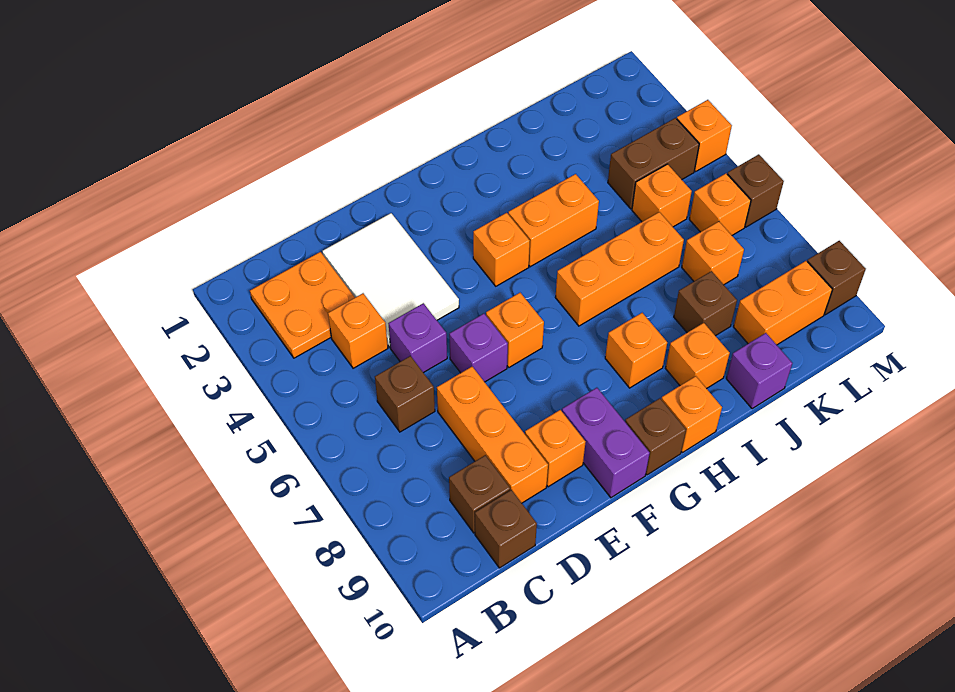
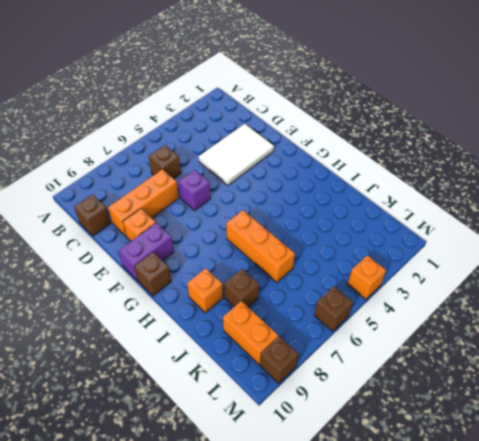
none -> orange plate B2:C3 level 1
none -> orange brick C4 level 1
none -> brown brick C9 level 1

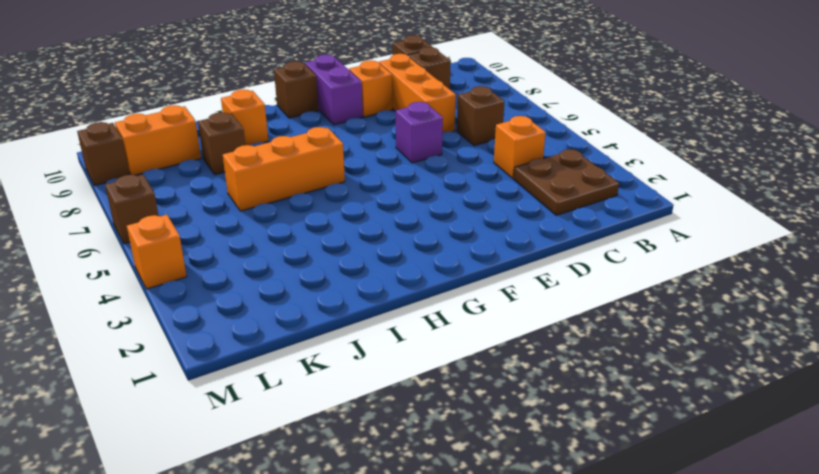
brown plate B2:C3 level 1 -> orange plate B2:C3 level 1
none -> white tile D2:E4 level 1
none -> purple brick D5 level 1
none -> orange brick F6 level 1

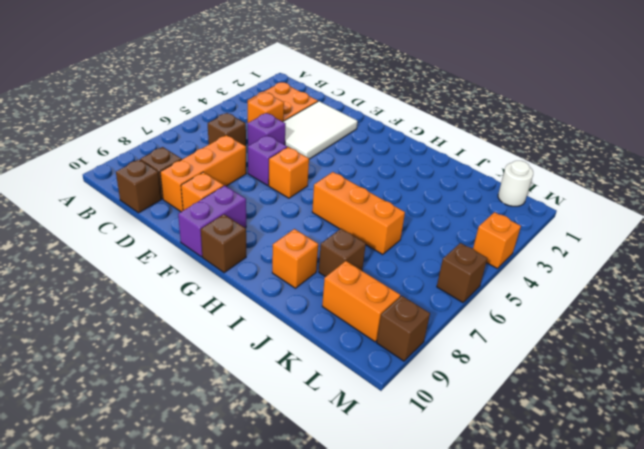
white round brick L1 level 1 -> none
none -> orange brick G4 level 1
none -> orange brick H4:I4 level 1
none -> orange brick H8 level 1

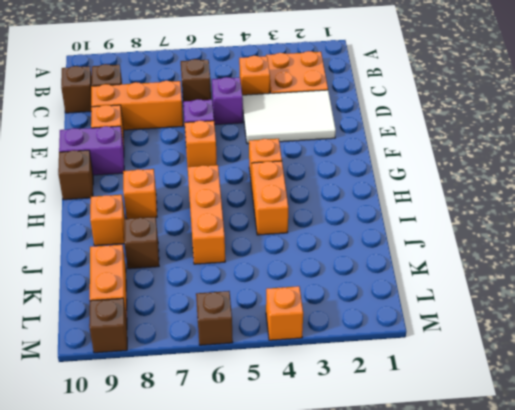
none -> orange brick H10 level 1
none -> purple brick J10 level 1
none -> brown brick K4:L4 level 1

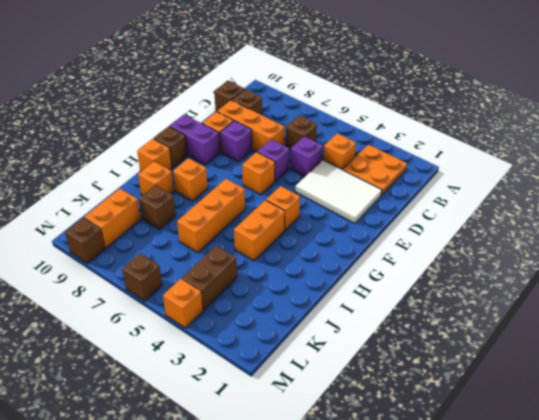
purple brick E8 level 1 -> purple brick J10 level 1
none -> orange brick K5 level 1
none -> orange brick K7 level 1
none -> orange brick L6 level 1

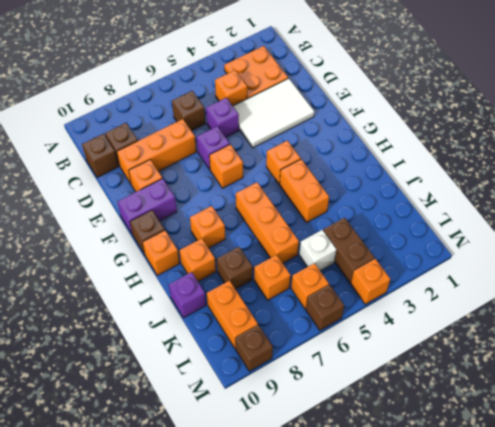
white brick K5 level 1 -> orange brick K5 level 1

